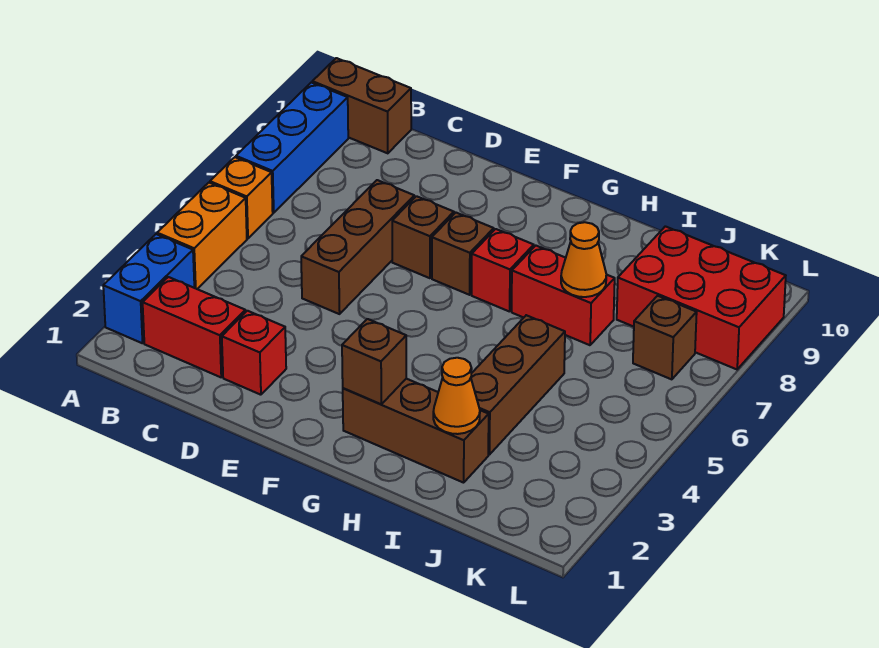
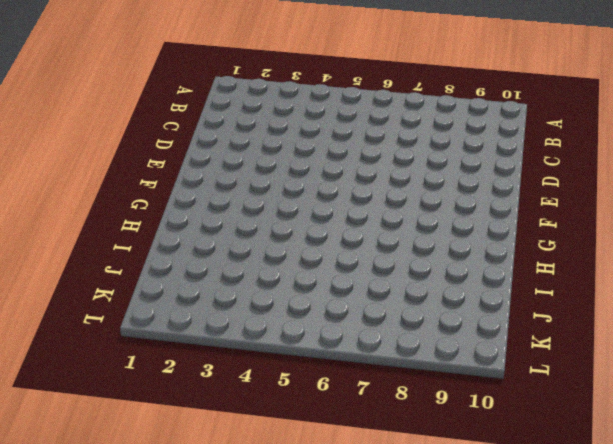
none -> blue brick A2:A3 level 1
none -> orange brick A4:A5 level 1
none -> orange brick A6 level 1

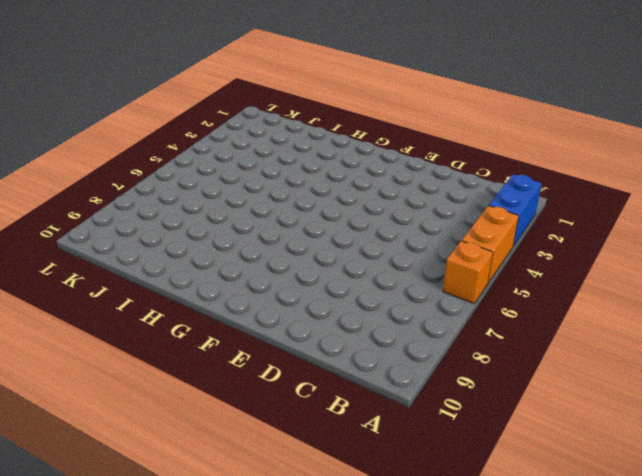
none -> blue brick A7:A9 level 1
none -> brown brick A10:B10 level 1
none -> red brick B2:C2 level 1

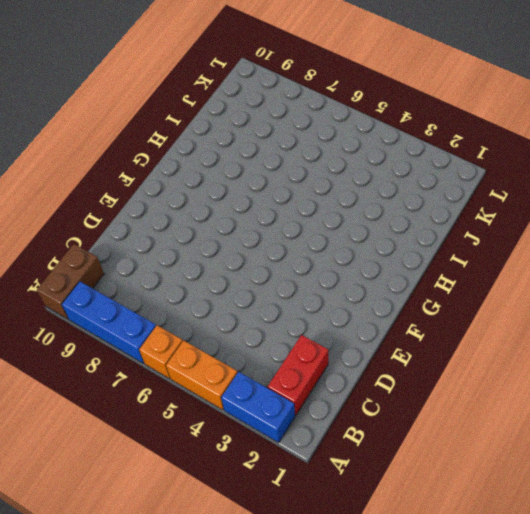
none -> red brick D2 level 1
none -> brown brick D5:D7 level 1
none -> brown brick E7 level 1

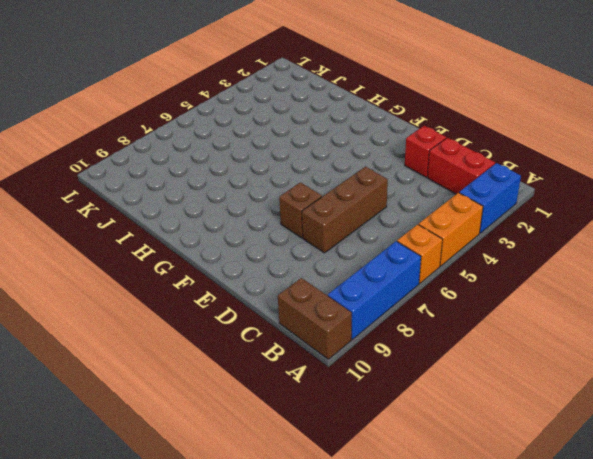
none -> brown brick F7 level 1
none -> brown brick G2:I2 level 1
none -> red brick G7 level 1

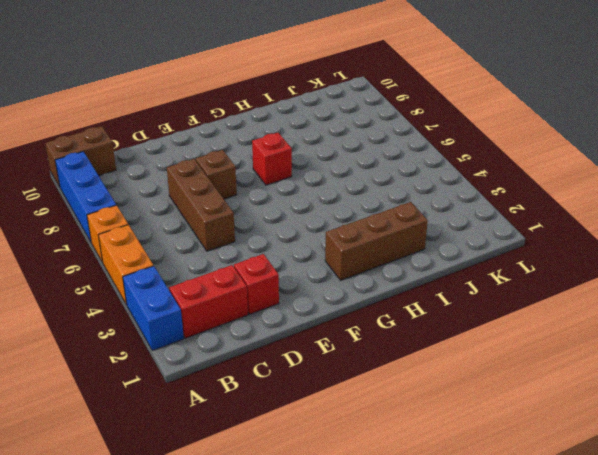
none -> brown brick F7 level 1
none -> red brick H7:I7 level 1
none -> brown brick I3:I5 level 1

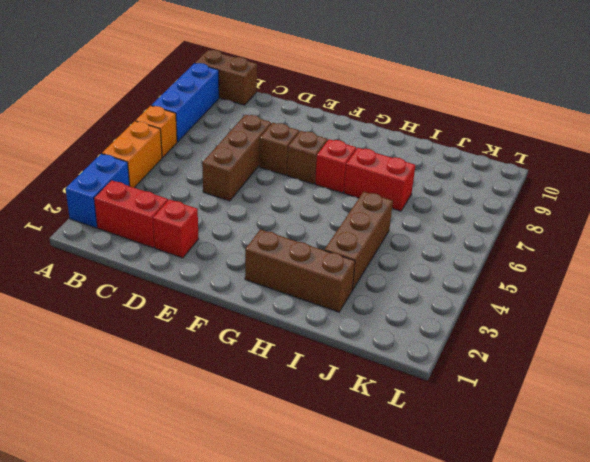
none -> red brick J8:L9 level 1
none -> brown brick K7 level 1
none -> brown brick G2 level 2

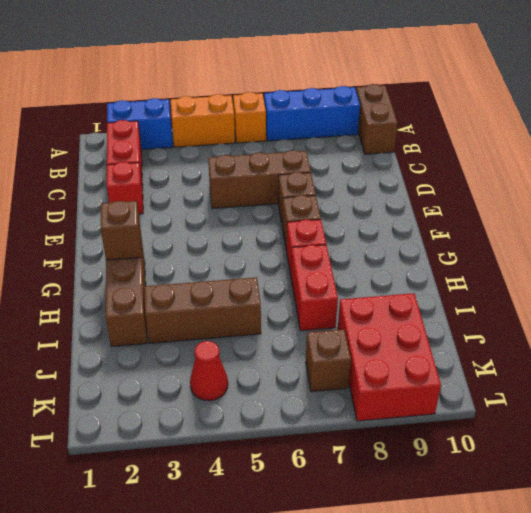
red cone K4 level 1 -> none
none -> orange cone I2 level 2
none -> orange cone I7 level 2

